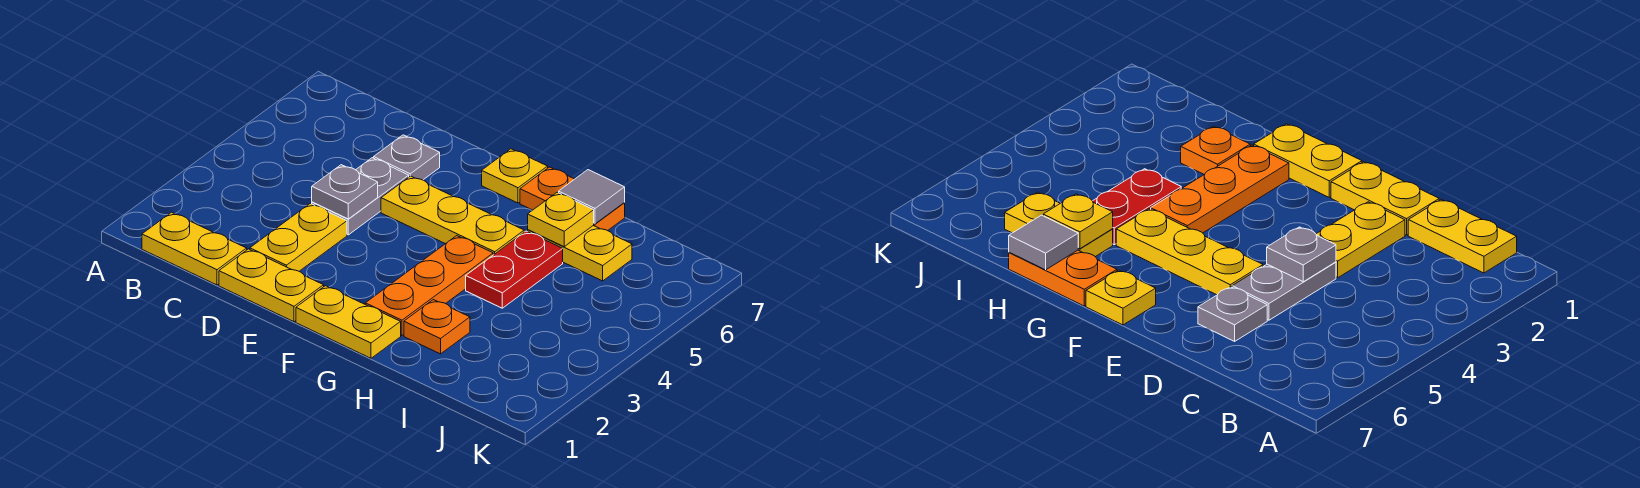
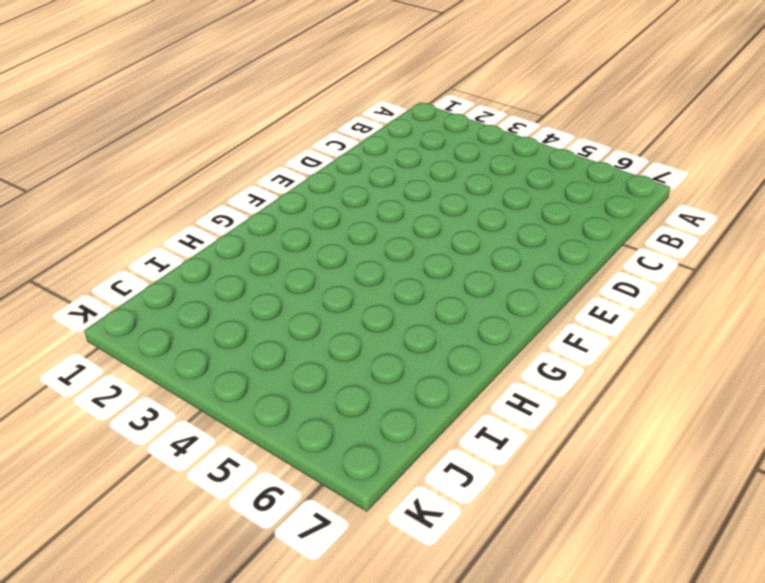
none -> yellow plate B1:C1 level 1
none -> yellow plate D1:E1 level 1
none -> yellow plate D2:D3 level 1

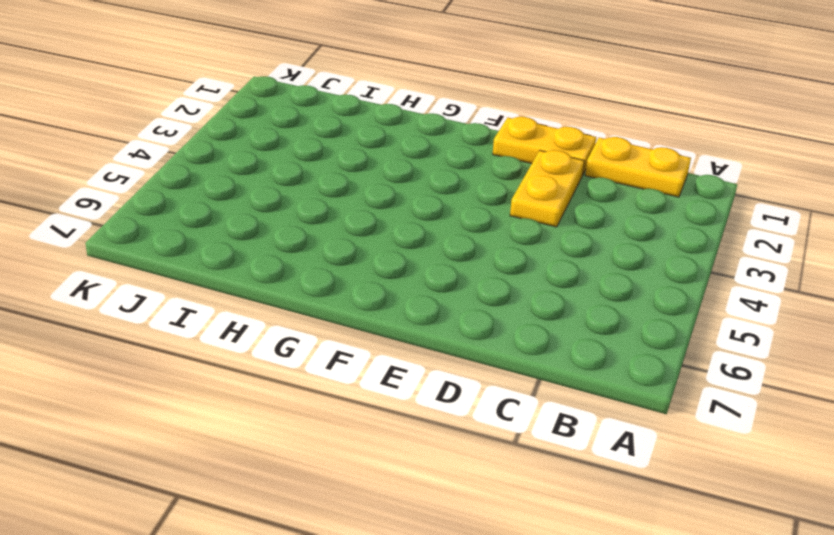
none -> grey plate D4:D5 level 1
none -> grey plate D6 level 1
none -> yellow plate E5:G5 level 1

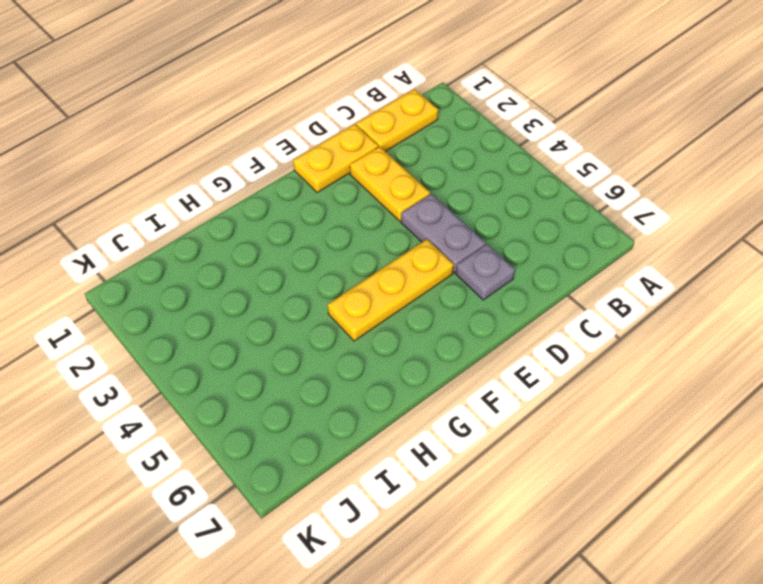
none -> yellow plate F1:G1 level 1
none -> yellow plate F7 level 1
none -> orange plate G2:G4 level 1

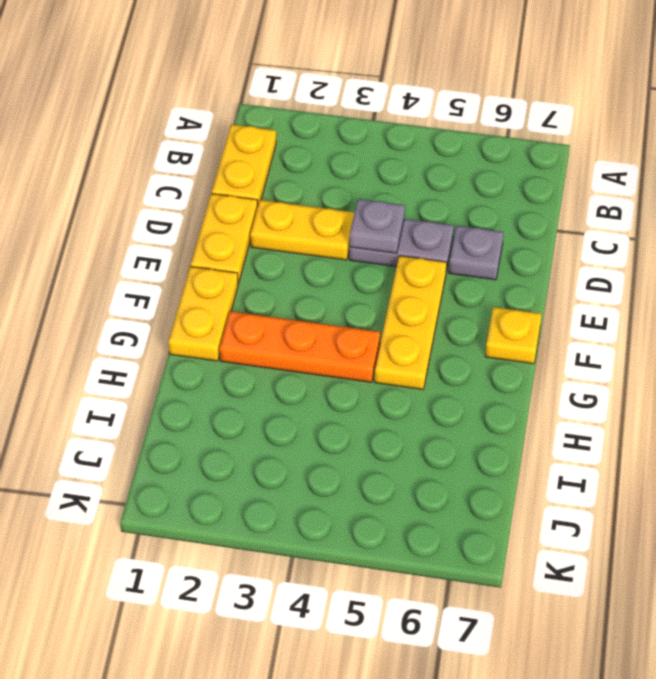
none -> orange plate G7:H7 level 1
none -> orange plate H2 level 1
none -> red plate H4:H5 level 1

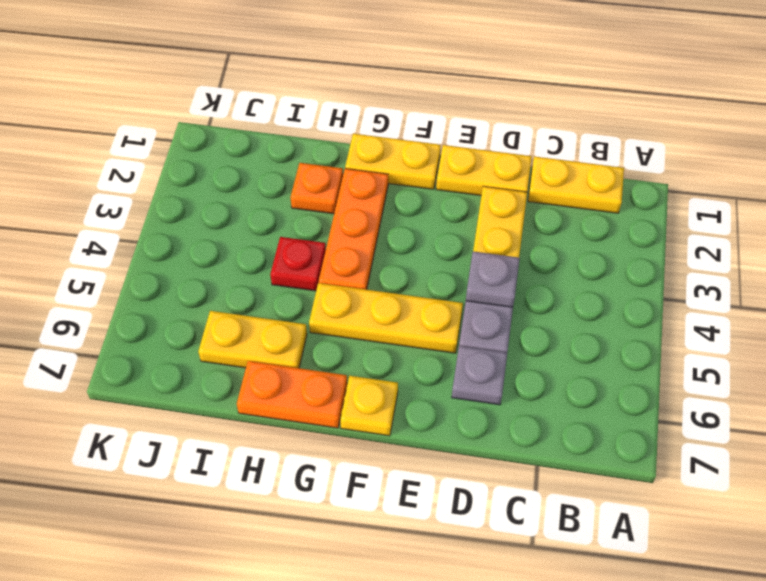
red plate H4 level 1 -> red plate H4:H5 level 1
none -> yellow plate H6 level 2
none -> grey tile H7 level 2

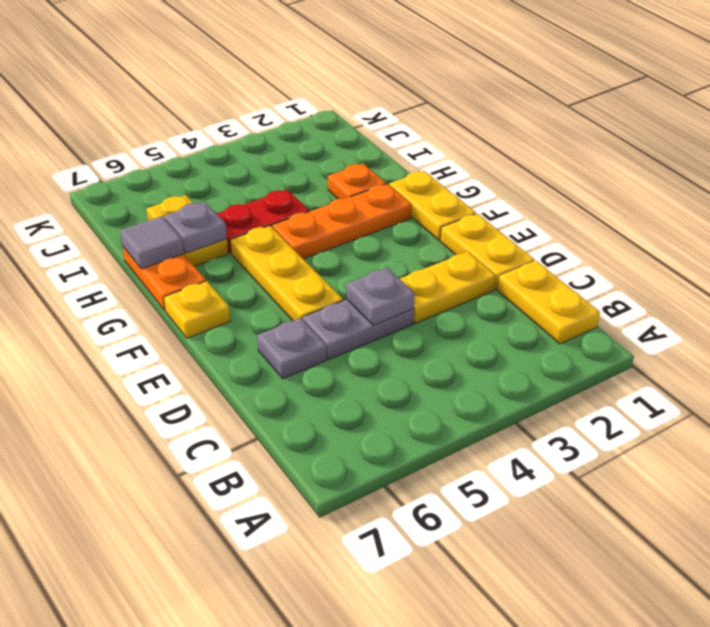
grey plate H6 level 2 -> yellow plate H6 level 2

